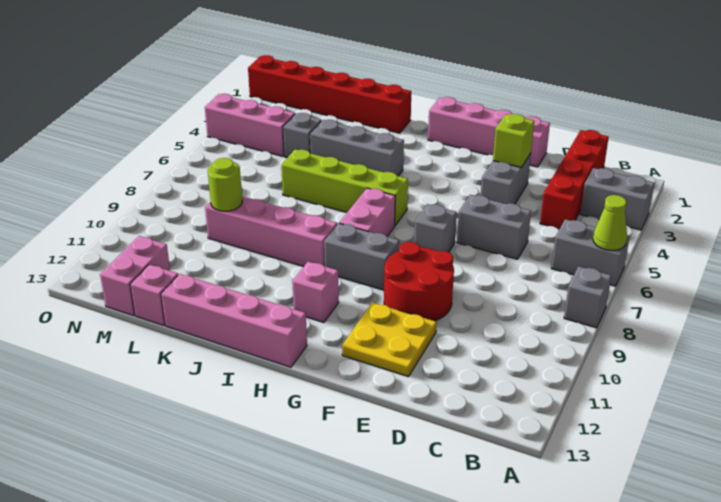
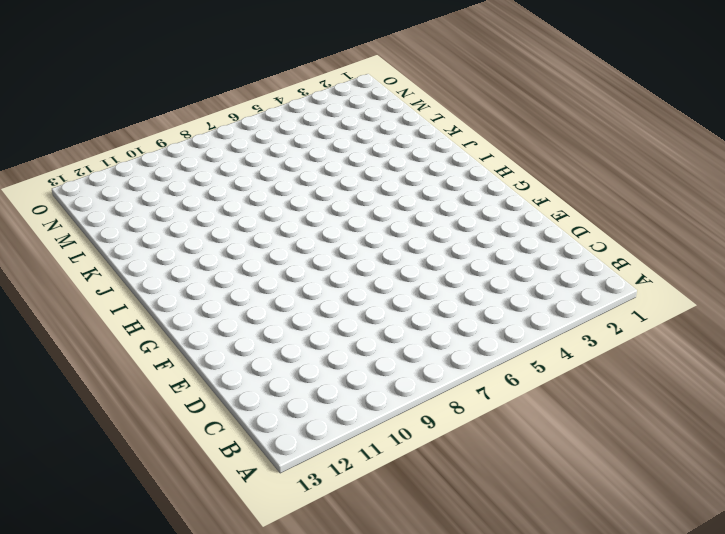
none -> grey brick A3:B3 level 1
none -> grey brick A6:B6 level 1
none -> grey brick A8 level 1

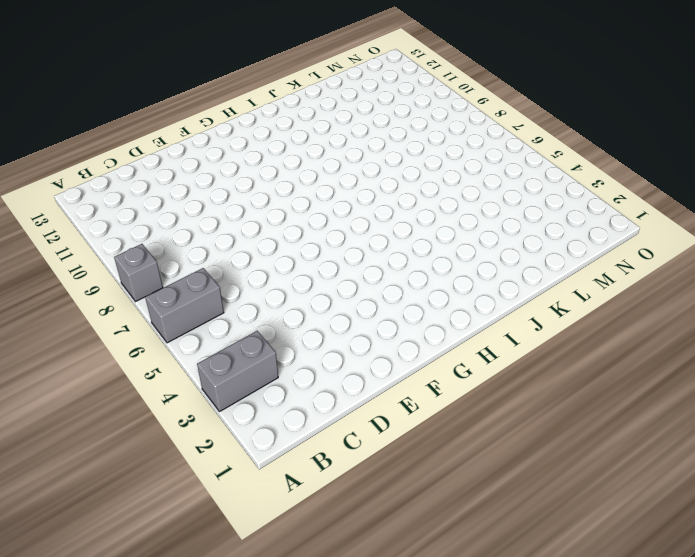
none -> red brick C1:C4 level 1
none -> grey brick D6:E6 level 1
none -> pink brick E1:H1 level 1

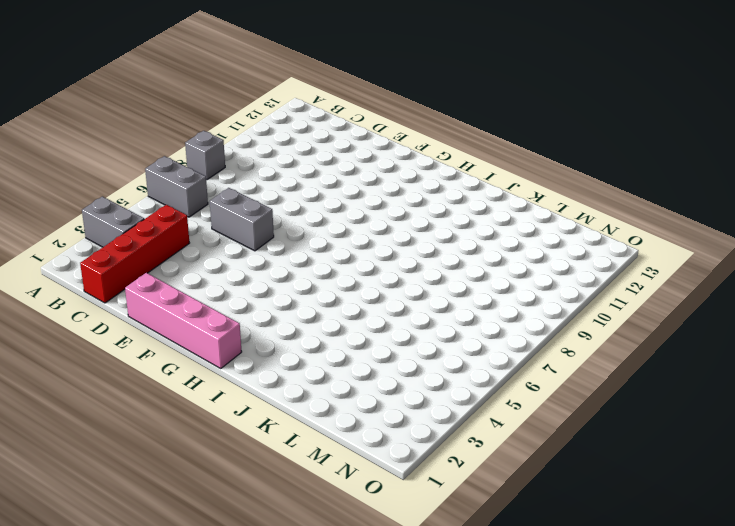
none -> grey brick E3:E4 level 1
none -> red round brick E9:F10 level 1
none -> yellow plate E11:F12 level 1

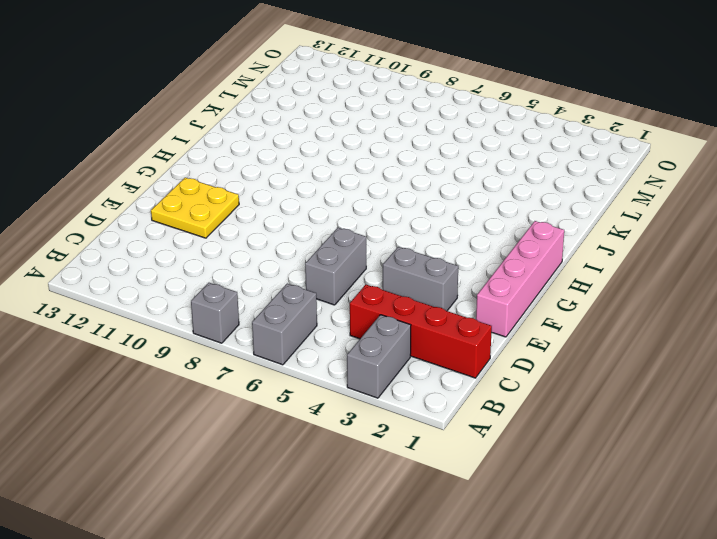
none -> red round brick E9:F10 level 1
none -> grey brick F7 level 1
none -> grey brick G9:H9 level 1

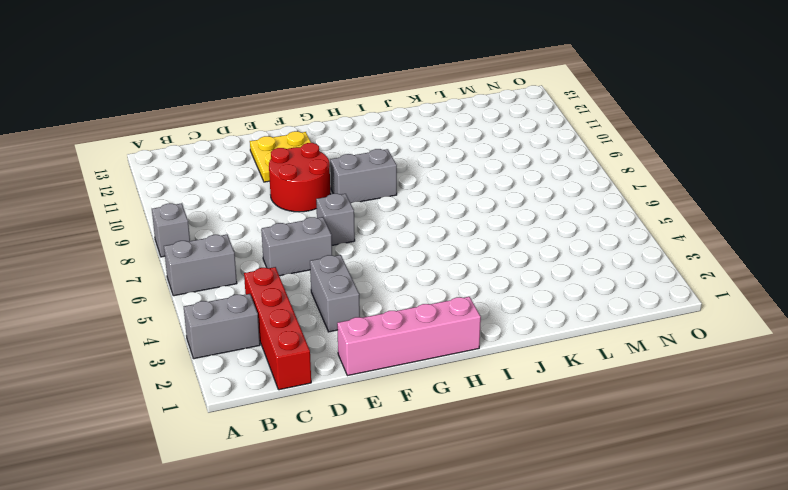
none -> lime brick H6:K6 level 1
none -> pink brick H7:H8 level 1
none -> pink brick H11 level 1

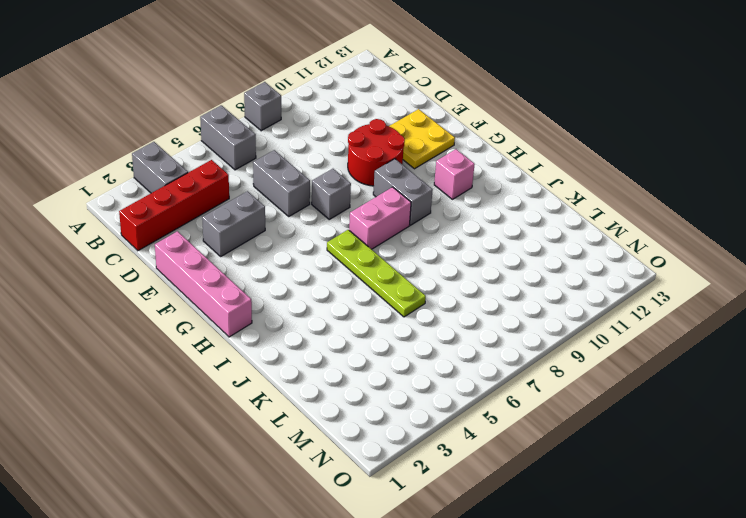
lime plate H6:K6 level 1 -> lime brick H6:K6 level 1
none -> pink brick H13:K13 level 1
none -> grey brick I4:K4 level 1
none -> pink brick I9:L9 level 1

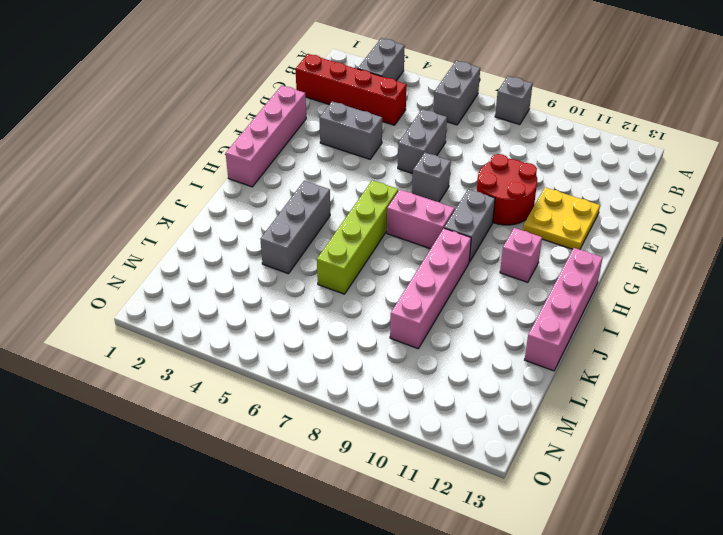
none -> red brick J1:O1 level 1
none -> grey brick L4 level 1
none -> pink brick L13 level 1

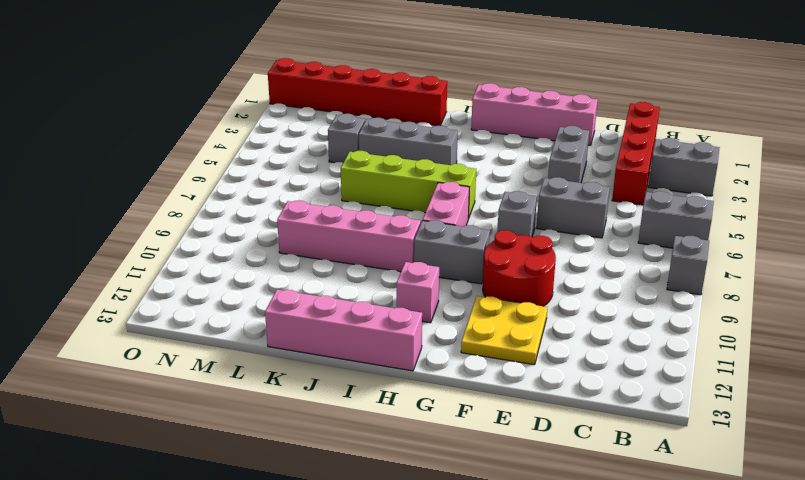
none -> pink brick L13 level 1
none -> pink brick M4:O4 level 1
none -> pink brick M12:M13 level 1

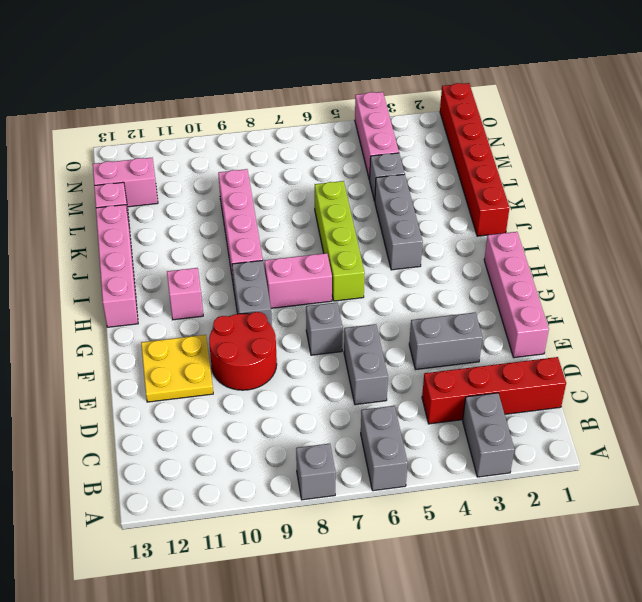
none -> lime cone A6 level 2
none -> lime brick E3 level 2
none -> lime round brick L9 level 2

